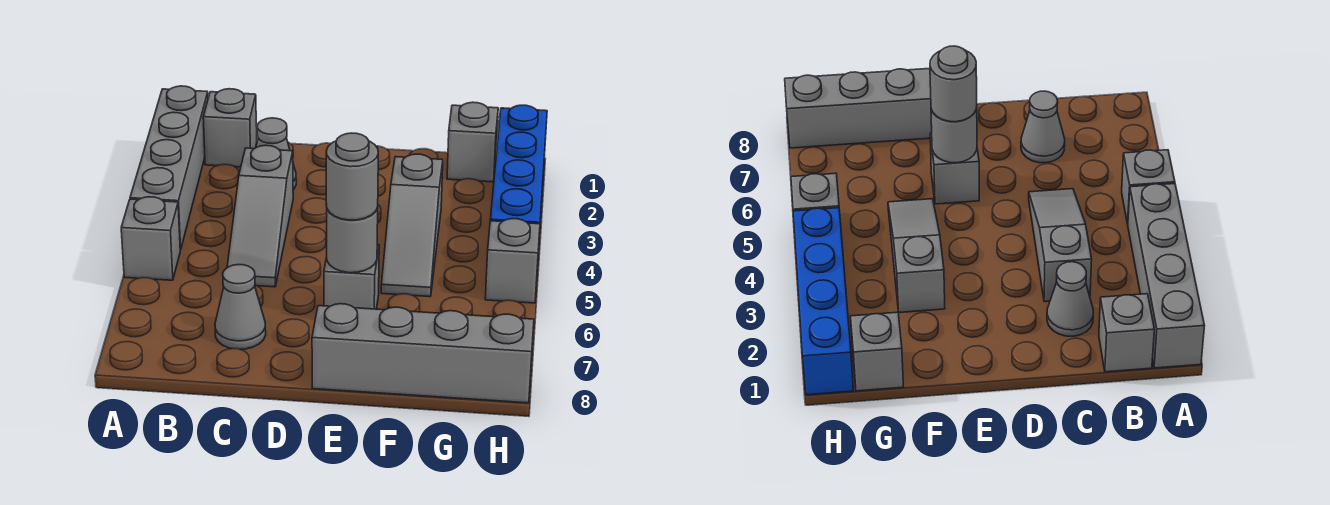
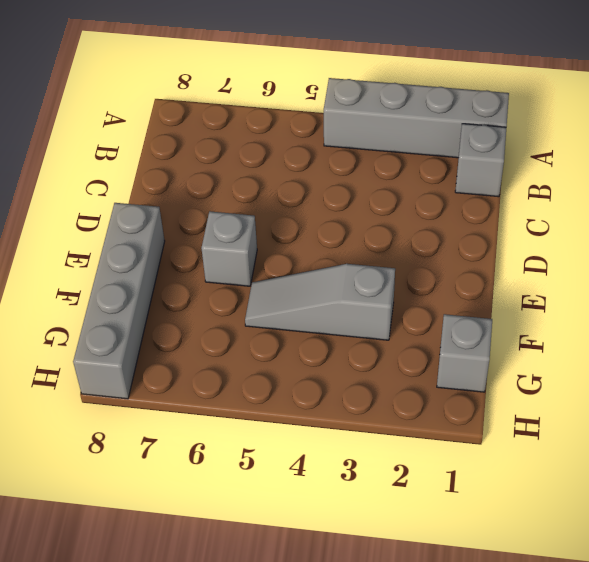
none -> grey brick A5 level 1
none -> grey cone C2 level 1
none -> grey slope C3:C5 level 1 top 3

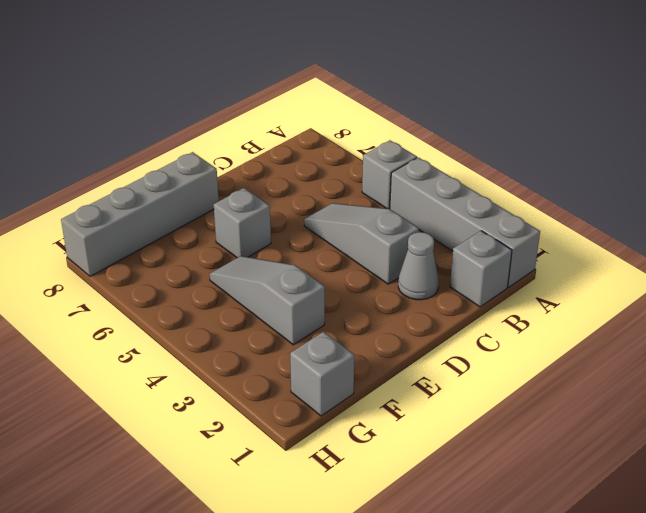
none -> grey cone C7 level 1
none -> blue brick H1:H4 level 1
none -> grey brick H5 level 1

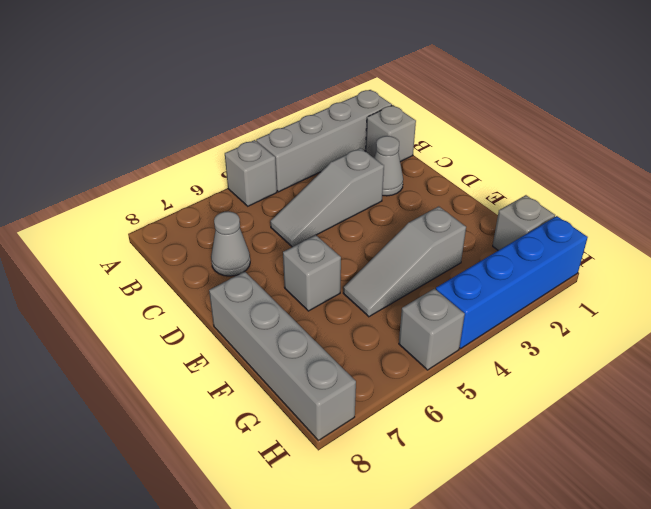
none -> grey round brick E6 level 2
none -> grey round brick E6 level 3

